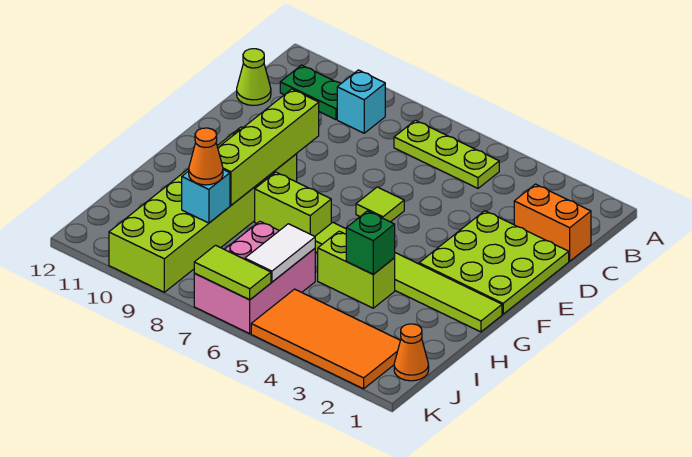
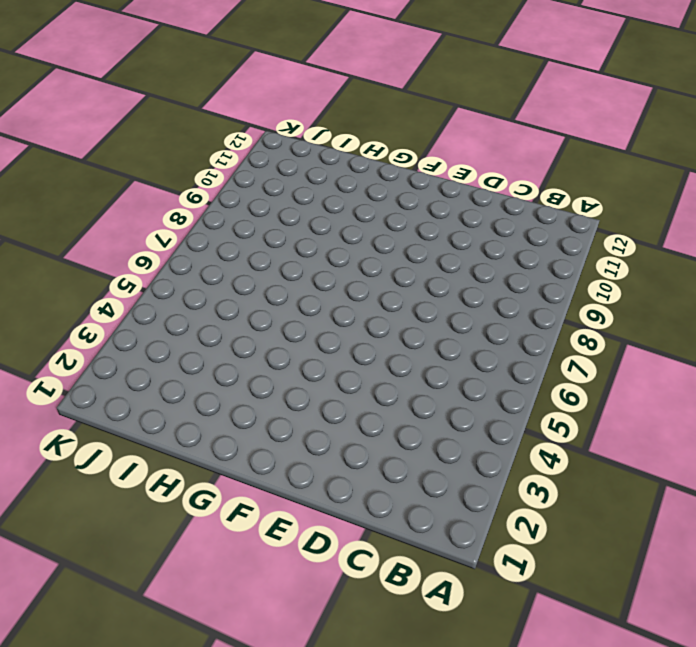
none -> lime plate B5:B7 level 1
none -> cyan brick B9 level 1
none -> green plate B10:B11 level 1

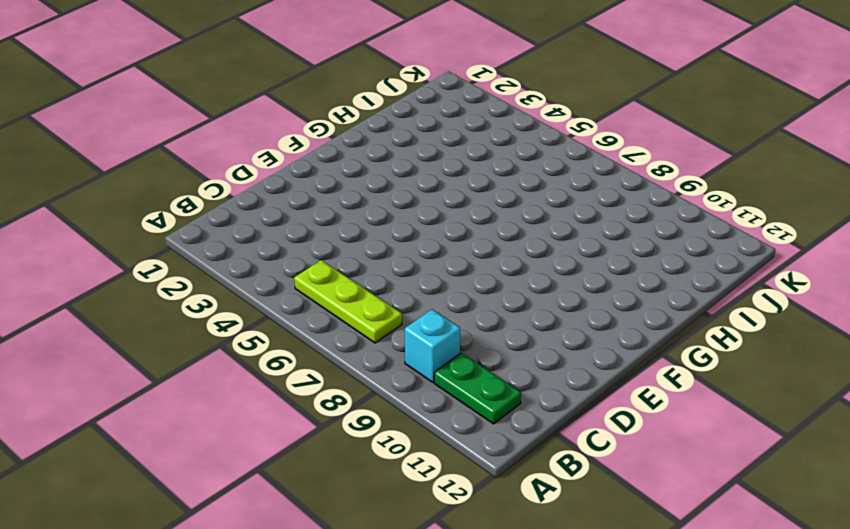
none -> orange brick C1:C2 level 1
none -> lime cone C12 level 1
none -> lime plate D1:F3 level 1

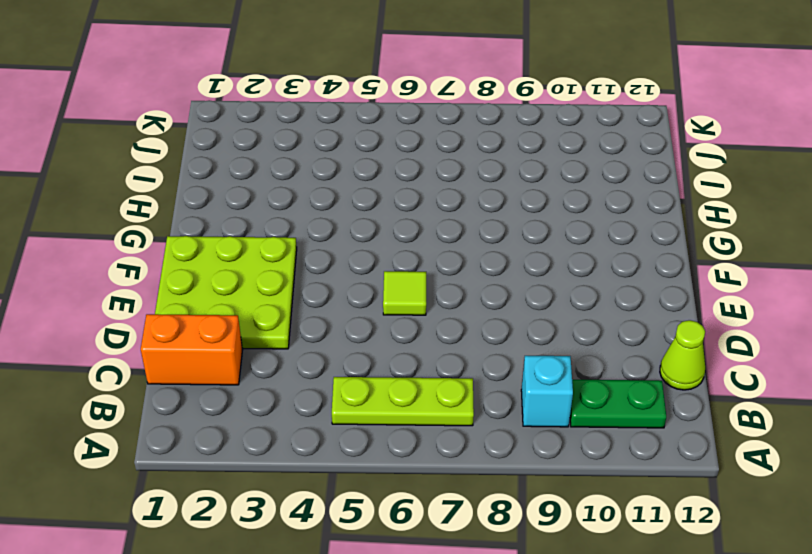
none -> lime brick F9:K10 level 1
none -> lime tile G1:G6 level 1
none -> lime brick G7:G8 level 1

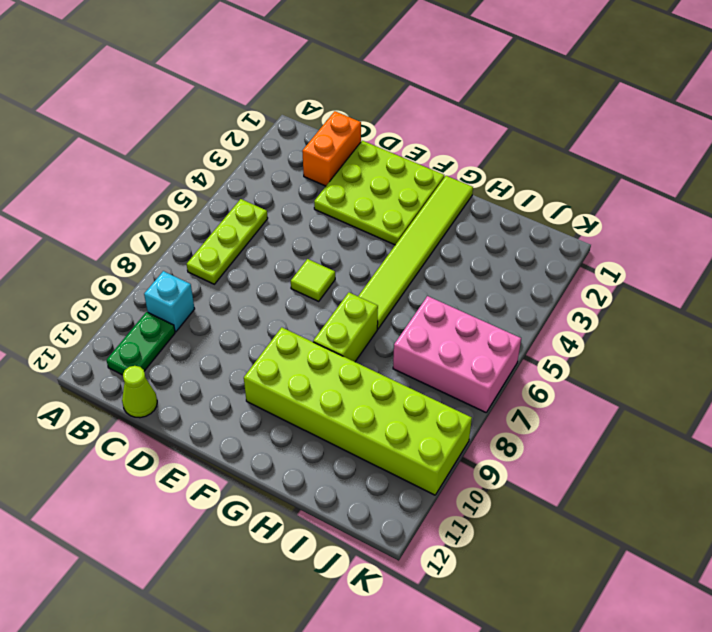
none -> lime brick H4:H5 level 1
none -> orange cone J1 level 1
none -> orange tile J2:K5 level 1

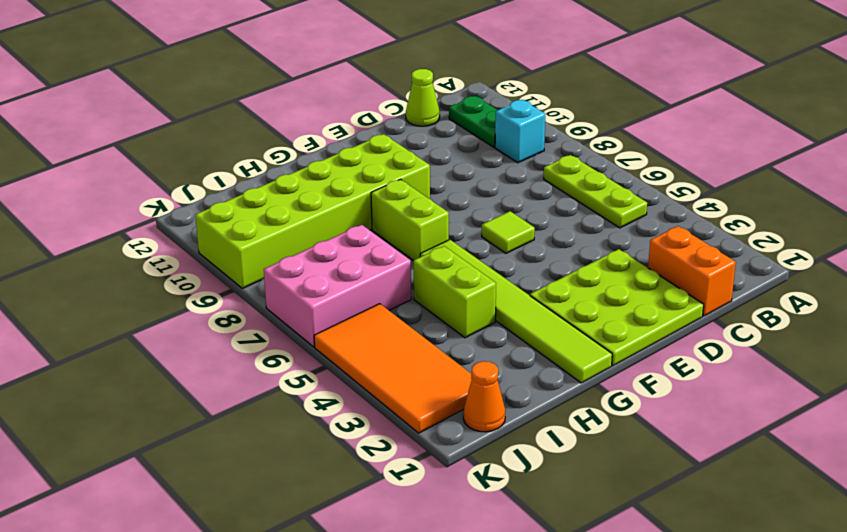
none -> lime brick E9:H9 level 2
none -> green brick H4 level 2
none -> white tile I6:J6 level 2

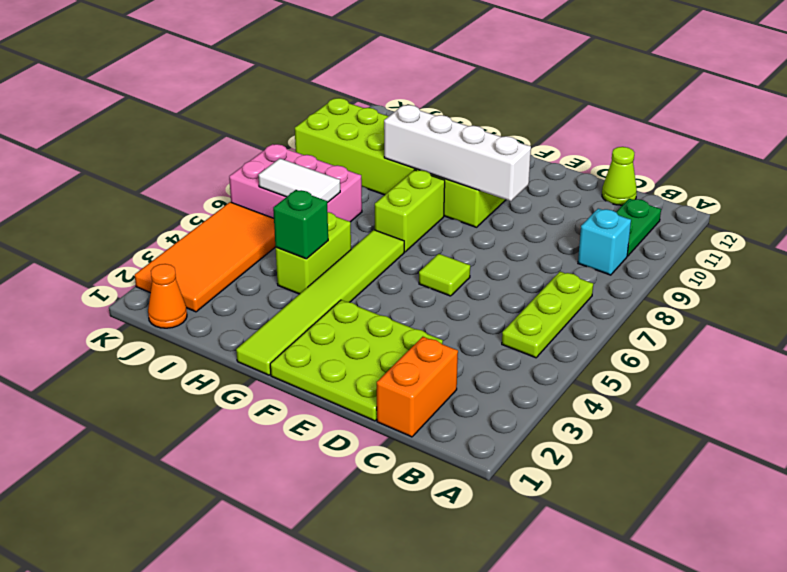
white brick E9:H9 level 2 -> lime brick E9:H9 level 2
none -> cyan brick I9 level 2
none -> lime tile K6:K7 level 2
none -> orange cone I9 level 3

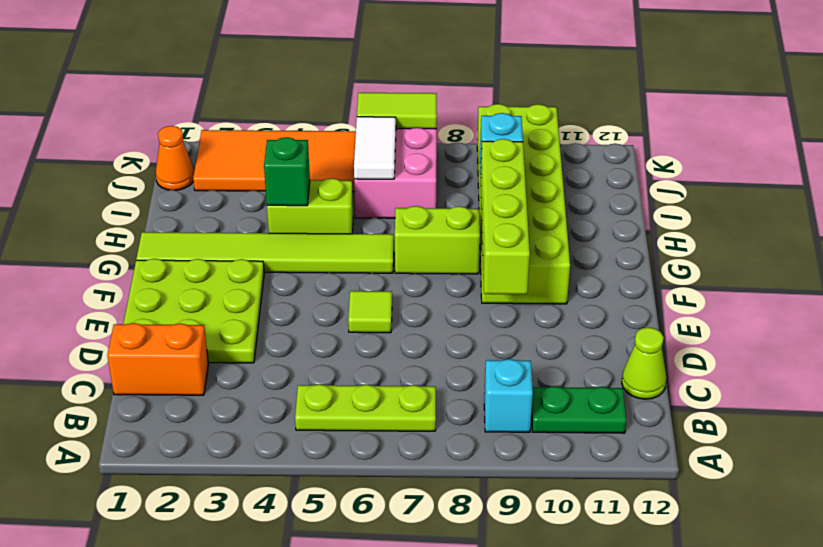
none -> orange cone I9 level 3

